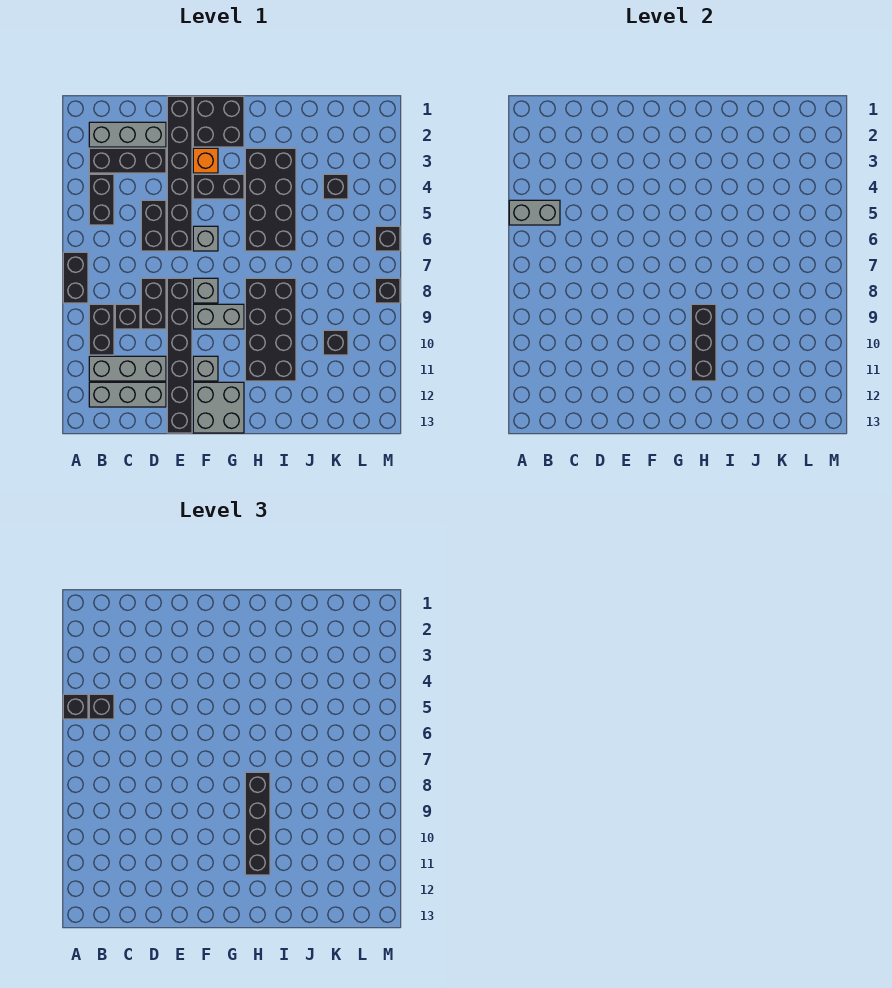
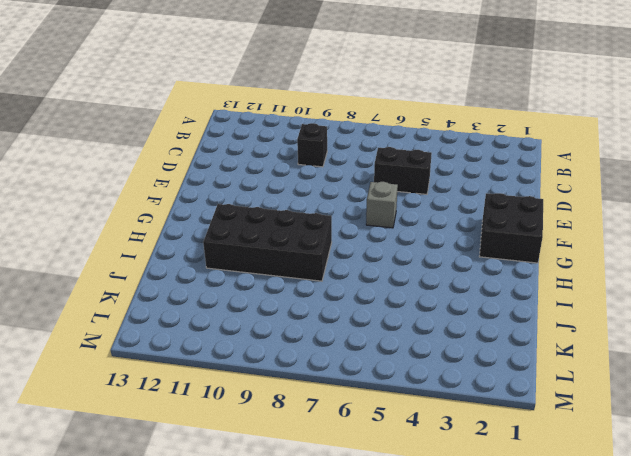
none -> black brick A7:A8 level 1
none -> grey brick B2:D2 level 1
none -> black brick B3:D3 level 1
none -> black brick B4:B5 level 1

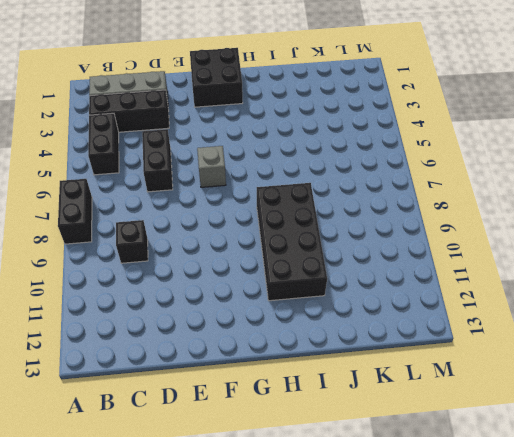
none -> black brick B9:B10 level 1
none -> grey brick B11:D11 level 1
none -> grey brick B12:D12 level 1
none -> black brick D8:D9 level 1

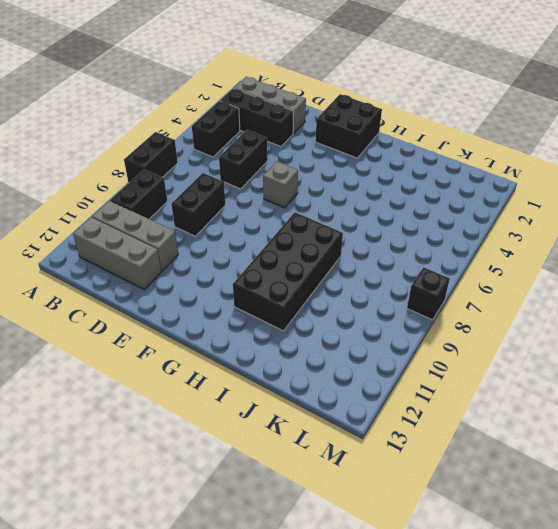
none -> black brick C9 level 1
none -> black brick E1:E6 level 1
none -> black brick E8:E13 level 1
none -> orange brick F3 level 1

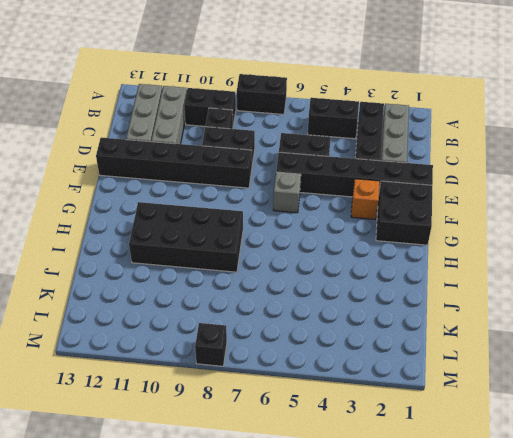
none -> black brick F4:G4 level 1
none -> grey brick F8 level 1
none -> grey brick F9:G9 level 1
none -> grey brick F11 level 1

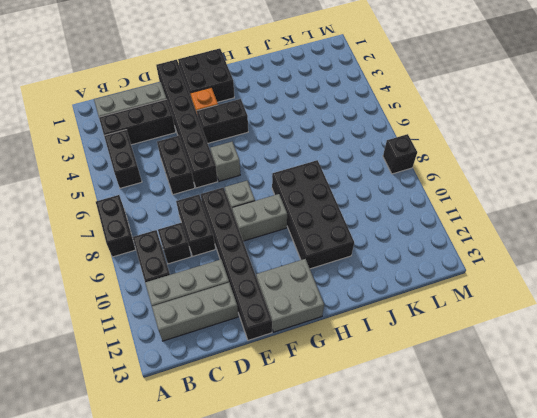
none -> grey brick F11 level 1
none -> black brick H3:I6 level 1
none -> black brick K4 level 1
none -> black brick K10 level 1

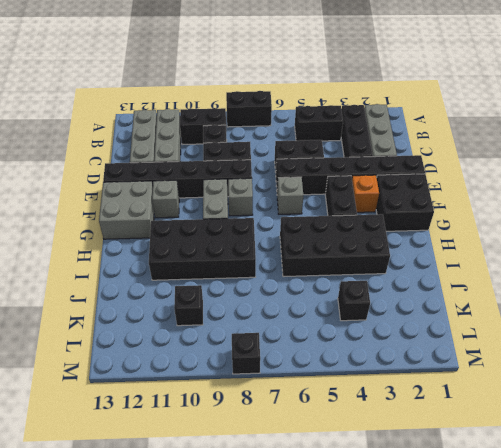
none -> black brick M6 level 1
none -> grey brick A5:B5 level 2
none -> black brick H9:H11 level 2
none -> black brick A5 level 3

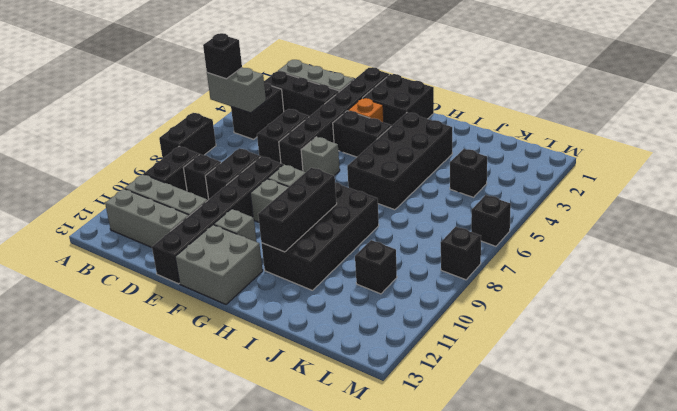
none -> black brick B5 level 3
none -> black brick H8:H11 level 3

